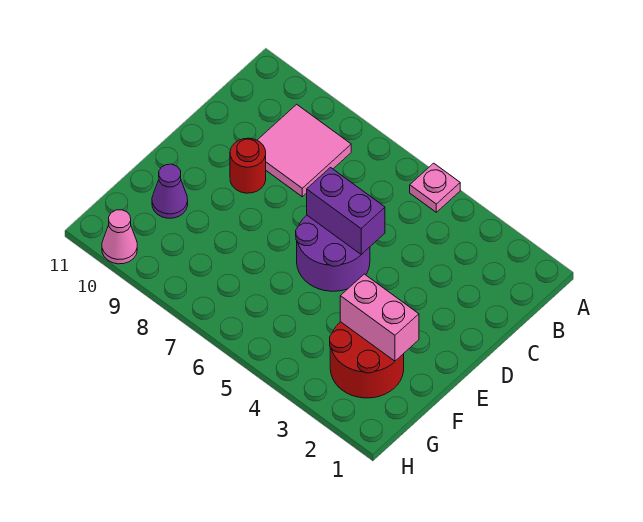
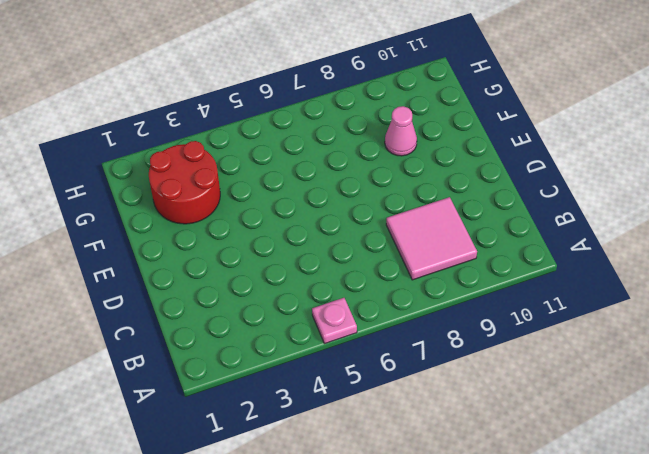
pink cone F9 level 1 -> pink cone H10 level 1
none -> purple round brick D5:E6 level 1
none -> red round brick D9 level 1

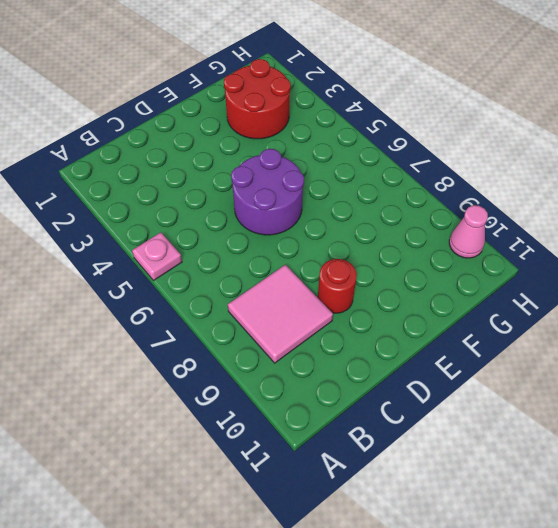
none -> purple cone F10 level 1
none -> purple brick D5:D6 level 2

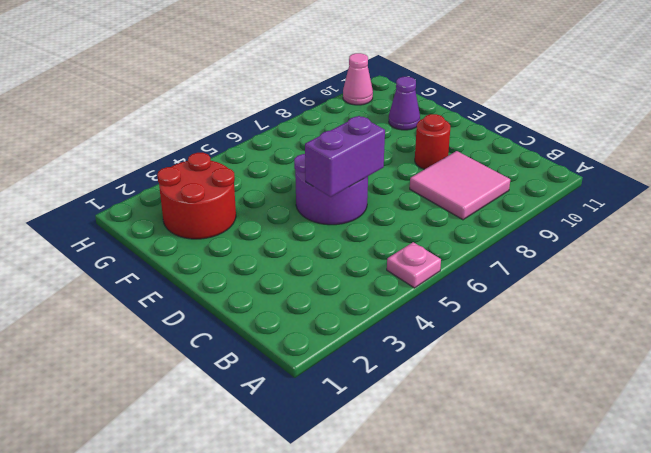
none -> pink brick F2:F3 level 2

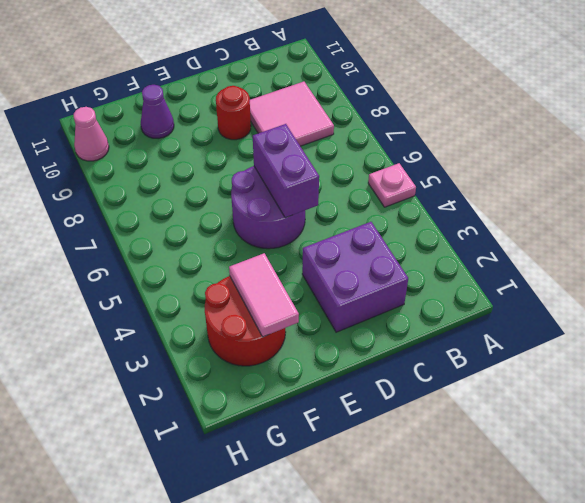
purple brick C2:D3 level 1 -> none
pink tile F2:F3 level 2 -> pink brick F2:F3 level 2

